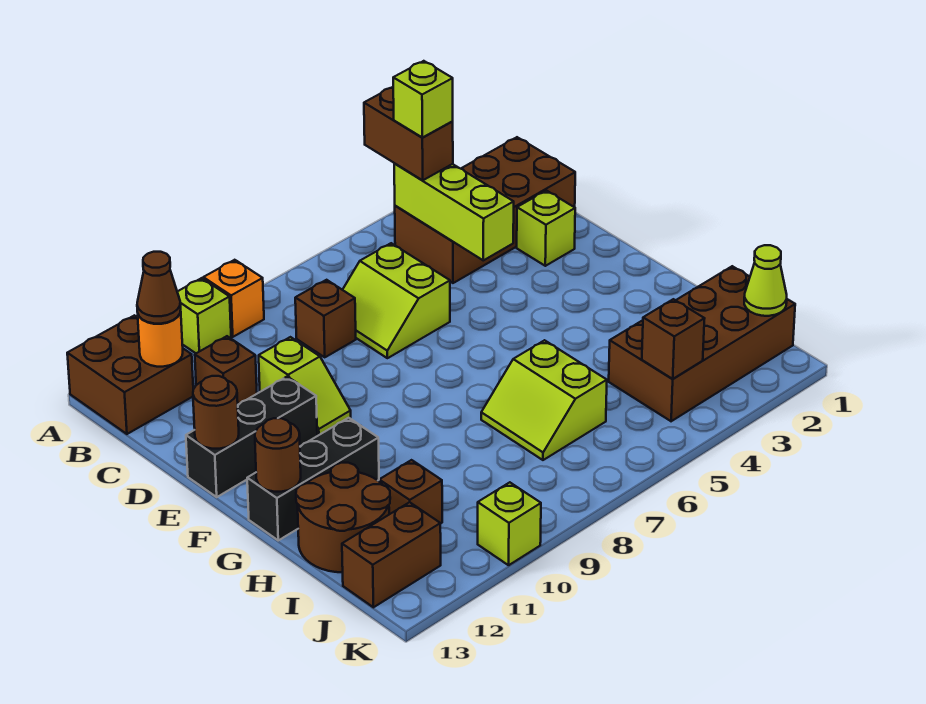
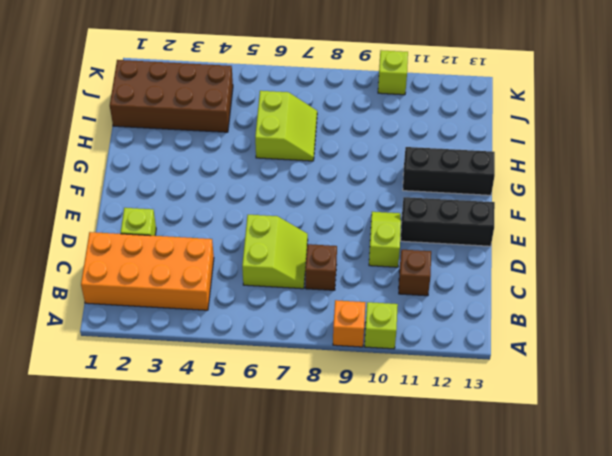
orange brick B1:C4 level 1 -> brown brick B1:C4 level 1
none -> brown brick A12:B13 level 1
none -> brown round brick H12:I13 level 1
none -> brown brick I11 level 1

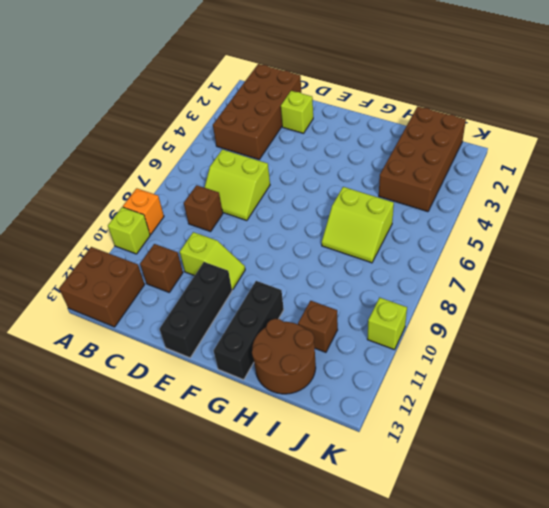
none -> brown brick J12:J13 level 1
none -> lime brick B4:D4 level 2
none -> orange round brick B12 level 2

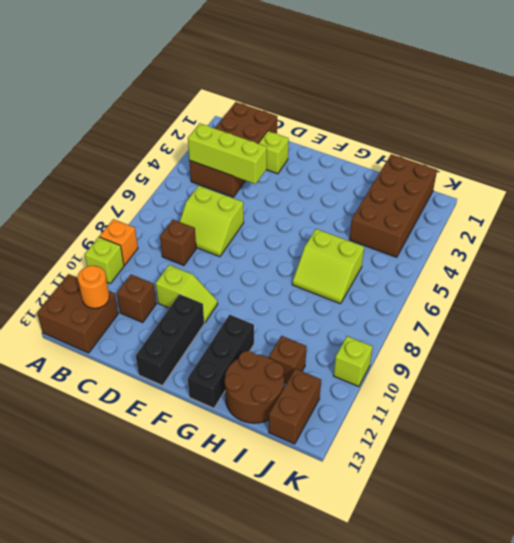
none -> brown round brick E13 level 2
none -> brown round brick G13 level 2
none -> lime cone J1 level 2

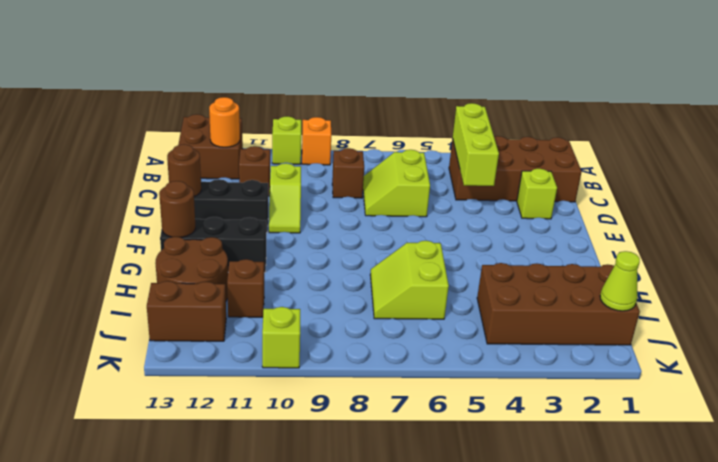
none -> brown brick J4 level 2
none -> brown brick A4:B4 level 3
none -> brown cone B12 level 3

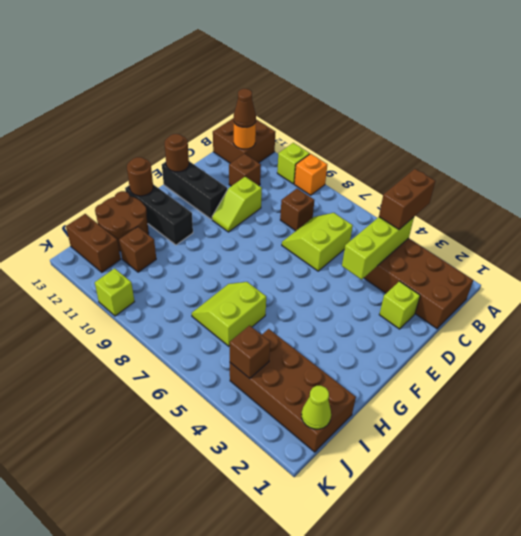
none -> lime brick B4 level 4

